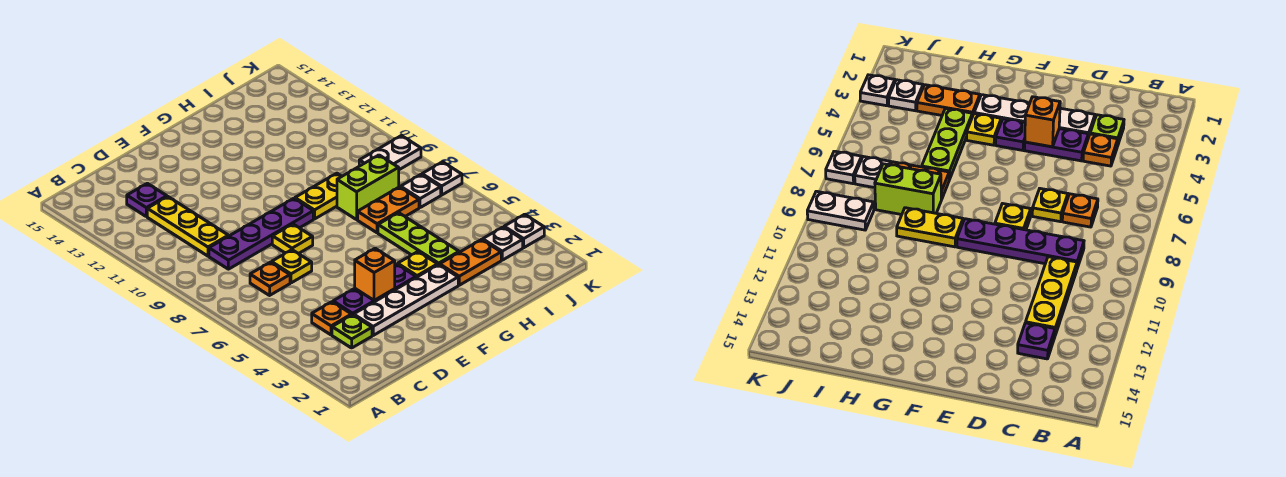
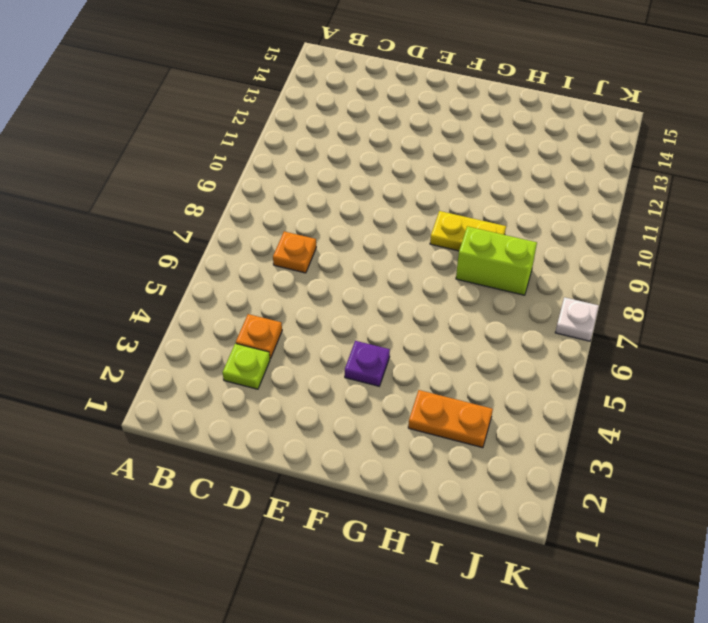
none -> purple plate C9:F9 level 1
none -> yellow plate C10:C12 level 1
none -> purple plate C13 level 1

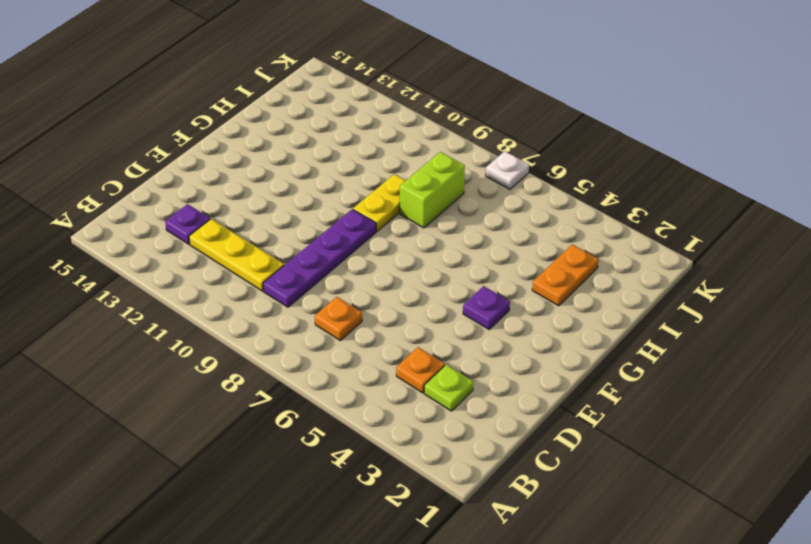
none -> white plate D3:G3 level 1
none -> purple plate D4:E4 level 1
none -> yellow plate D7 level 1

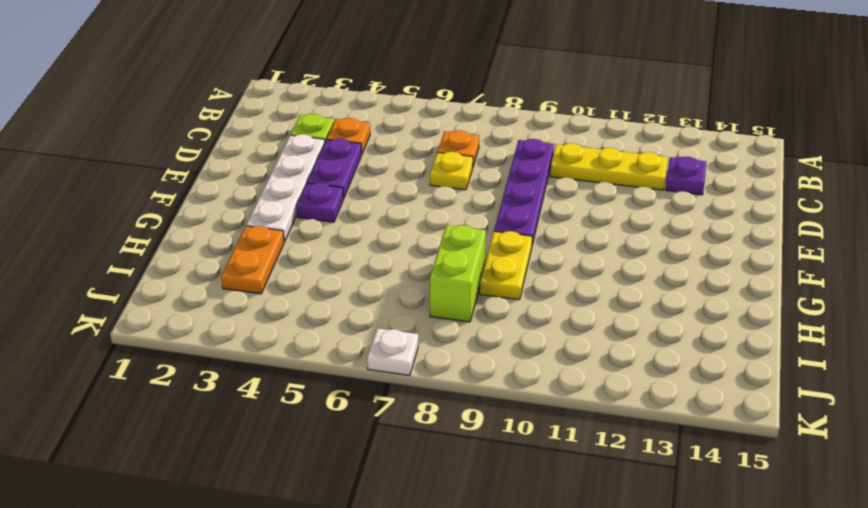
none -> yellow plate E8 level 1
none -> yellow plate G4 level 1
none -> lime plate H4:H6 level 1

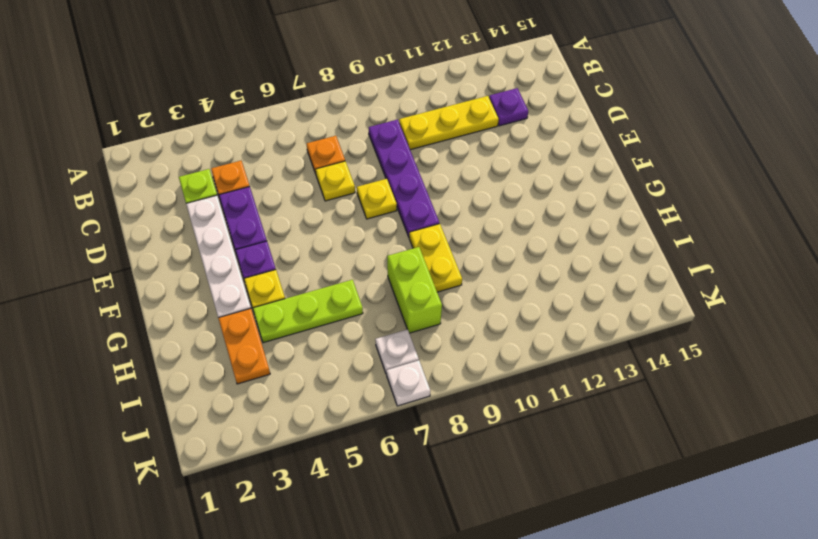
none -> orange plate H7:I7 level 1
none -> white plate J3 level 1
none -> white plate J9:K9 level 1

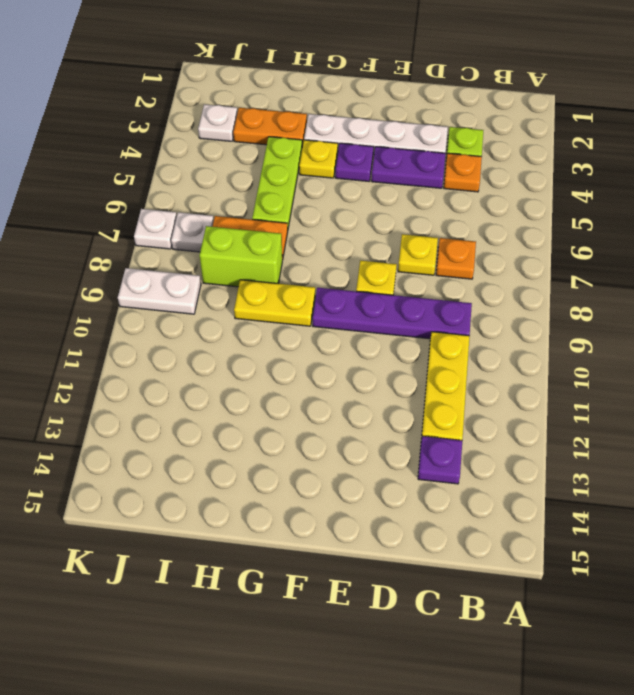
none -> white plate K3 level 1
none -> orange brick E4 level 2

